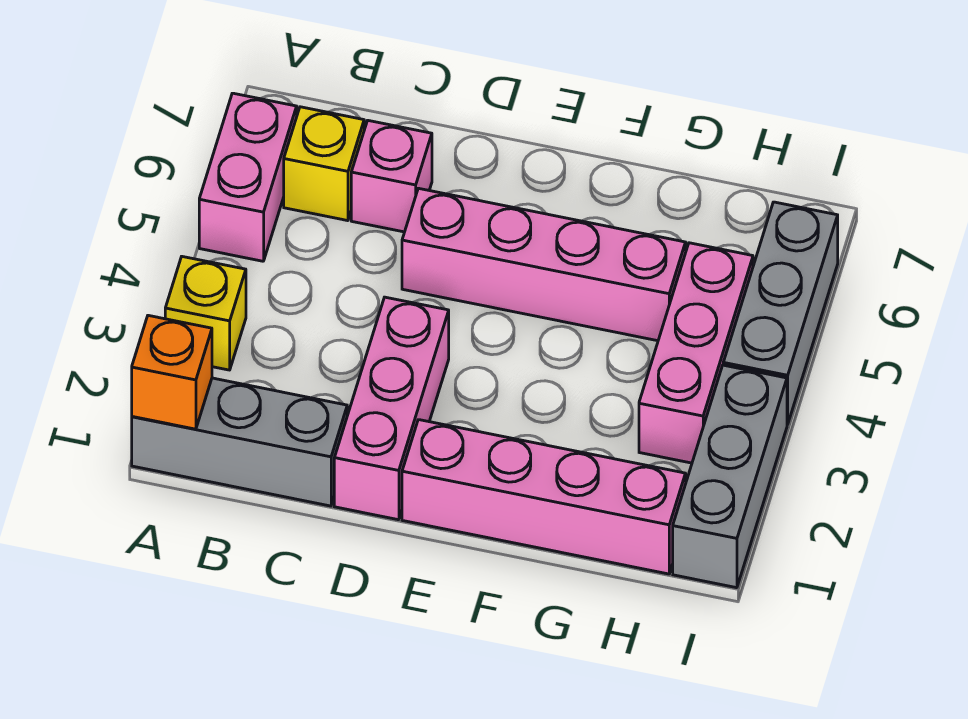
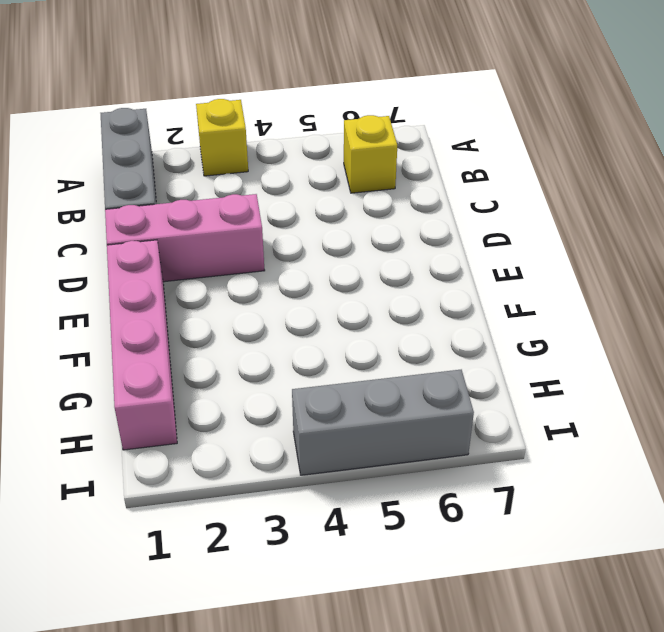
none -> pink brick A5:A6 level 1
none -> pink brick C6 level 1
none -> pink brick D5:G5 level 1

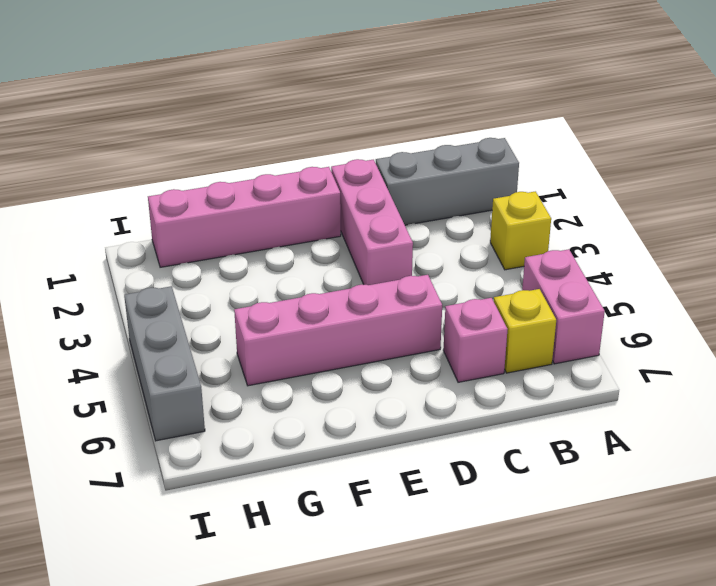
none -> pink brick H3:H5 level 1
none -> grey brick I1:I3 level 1
none -> orange brick A1 level 2

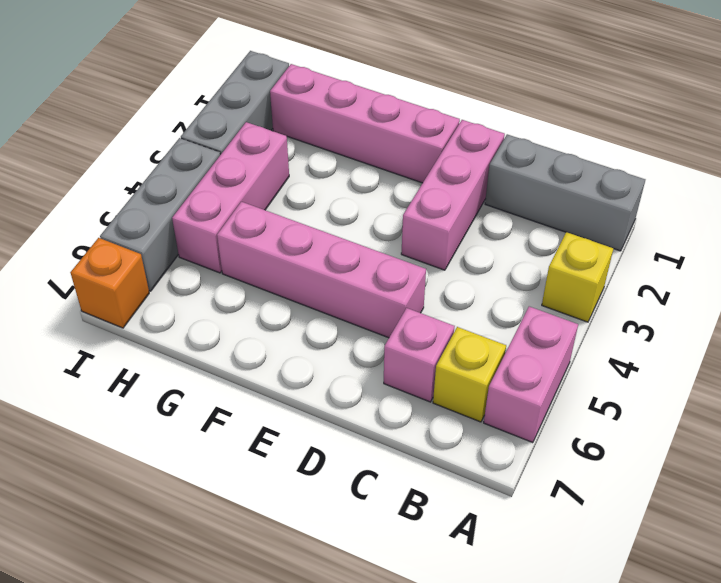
orange brick I7 level 1 -> orange brick A1 level 2

